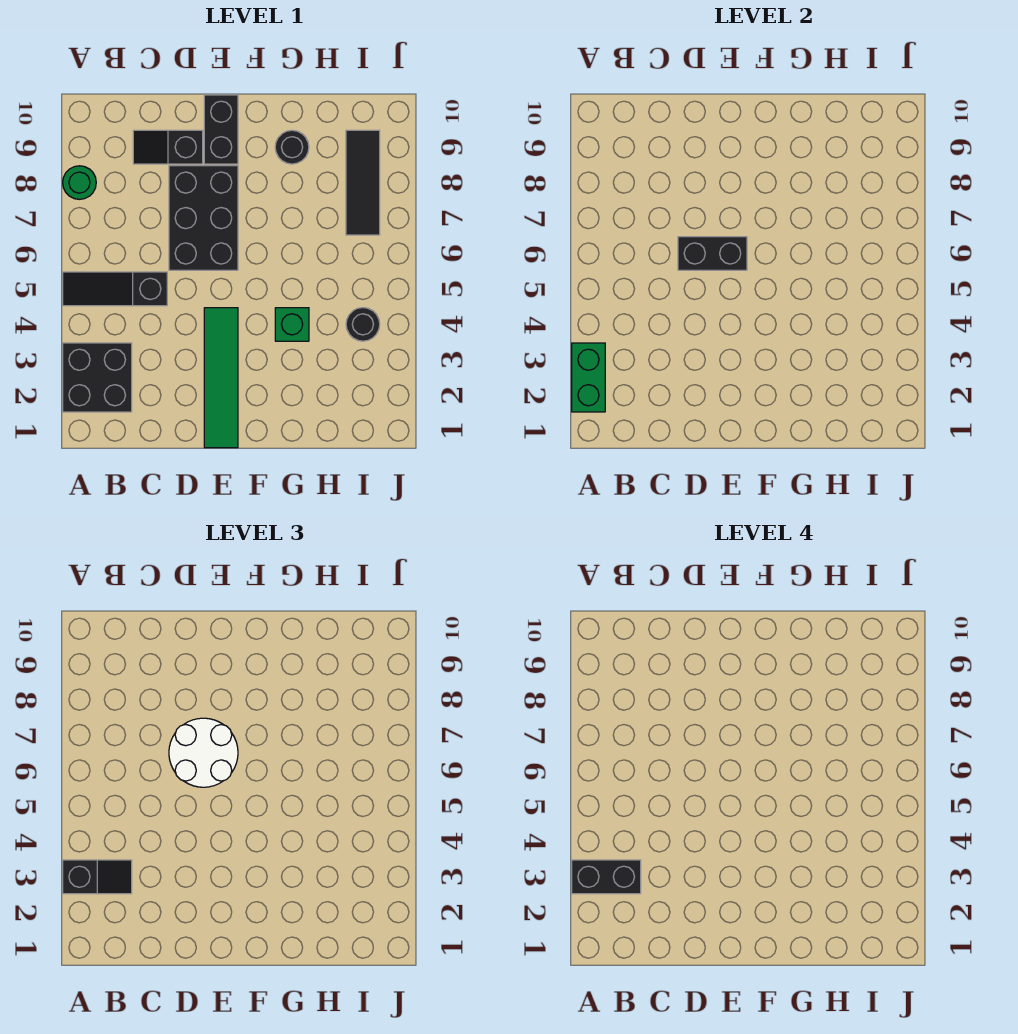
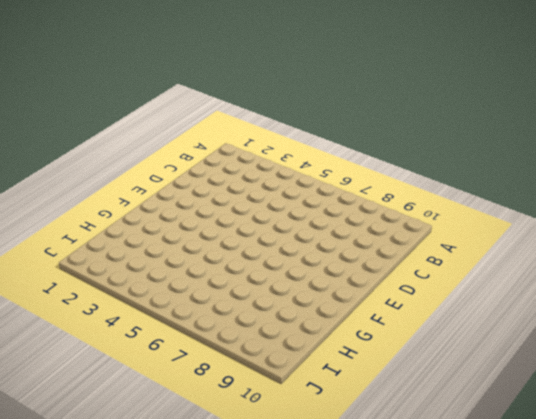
none -> black brick A2:B3 level 1
none -> black slope A5:C5 level 1 top C
none -> green round brick A8 level 1

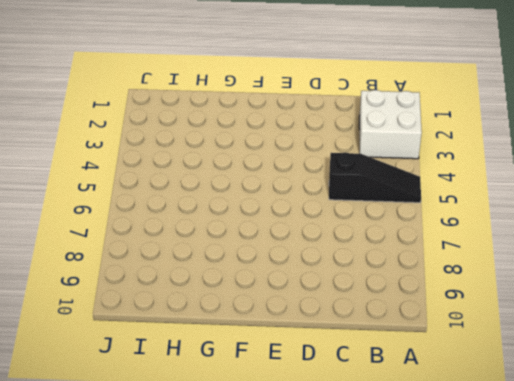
white brick A2:B3 level 1 -> black brick A2:B3 level 1
none -> green round brick A8 level 1
none -> black slope C9:D9 level 1 top D
none -> black brick D6:E8 level 1

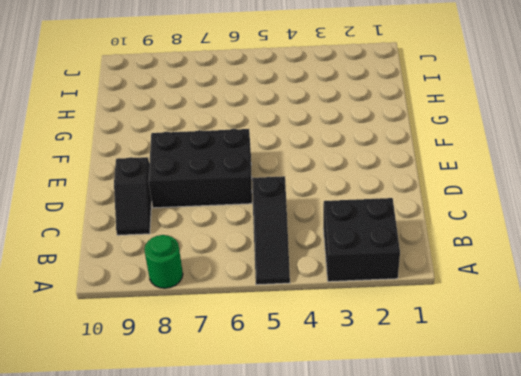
none -> green tile E1:E4 level 1
none -> black brick E9:E10 level 1
none -> green brick G4 level 1

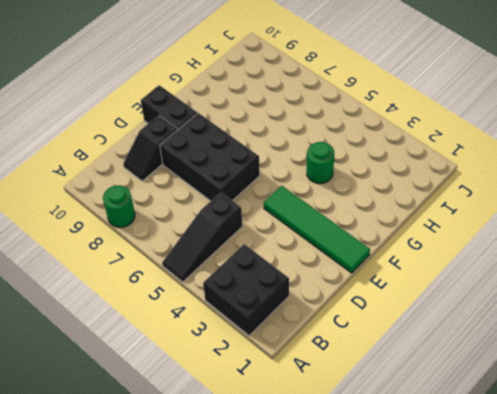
green round brick G4 level 1 -> green brick G4 level 1
none -> black round brick G9 level 1
none -> black round brick I4 level 1
none -> black tile I7:I9 level 1

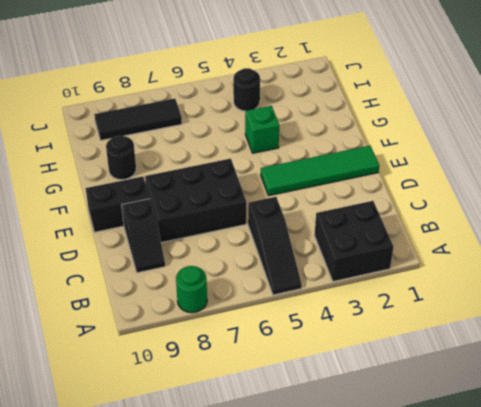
none -> green brick A2:A3 level 2
none -> black brick D6:E6 level 2
none -> black slope A3:B3 level 3 top A

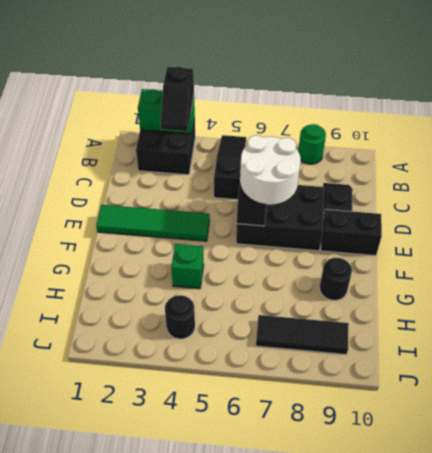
none -> black brick A3:B3 level 4

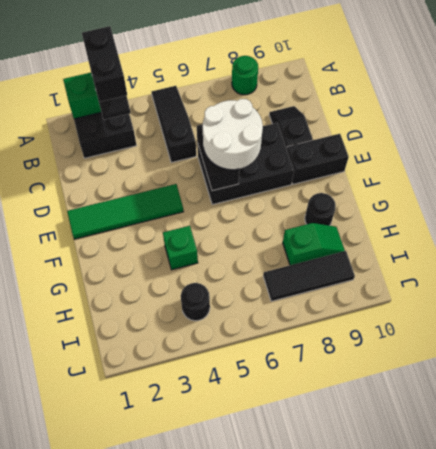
green slope H8:H9 level 1 top 8 -> none

